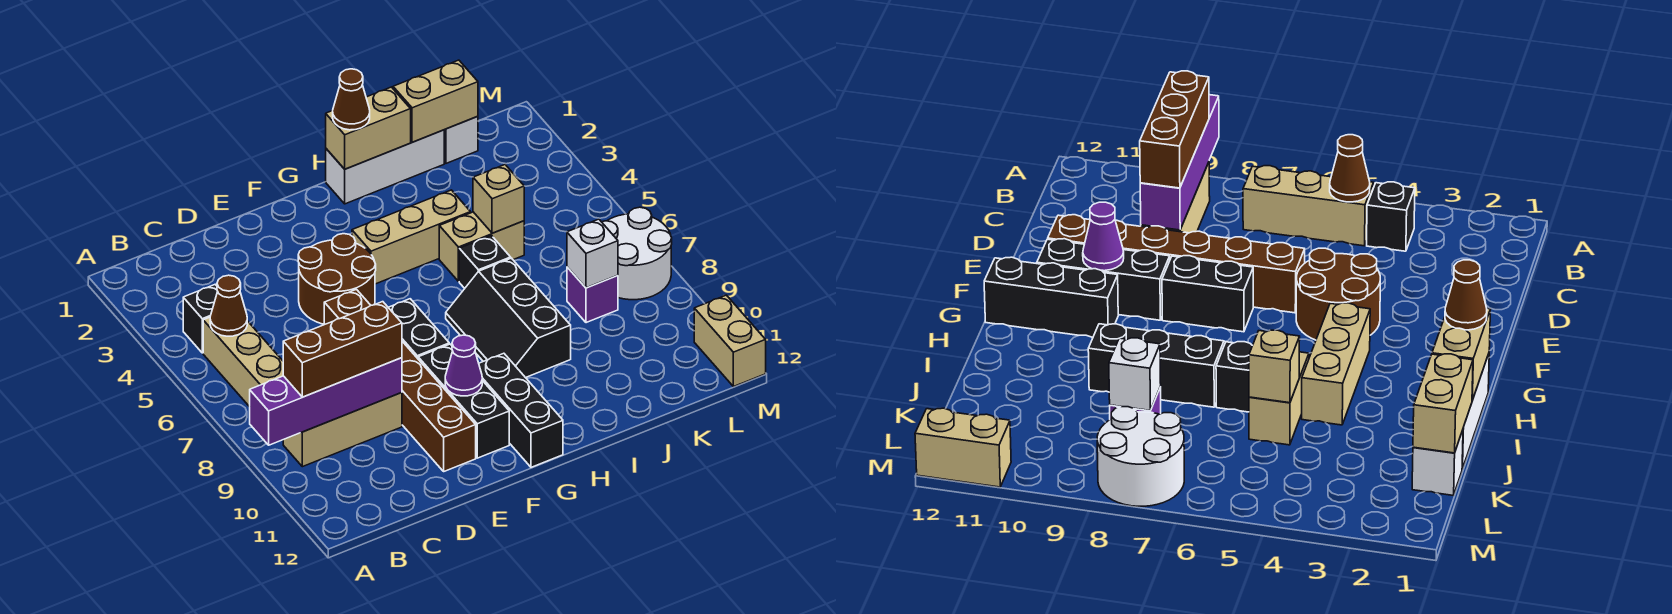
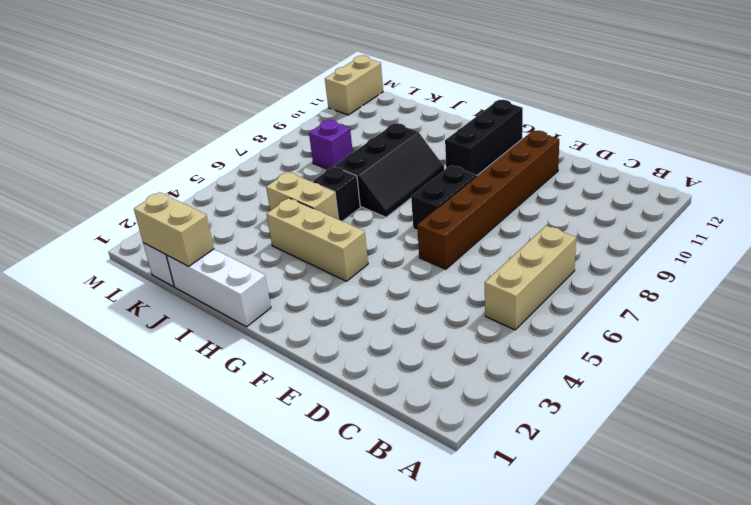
none -> black brick B4 level 1
none -> tan brick B9:D9 level 1
none -> brown round brick E4:F5 level 1

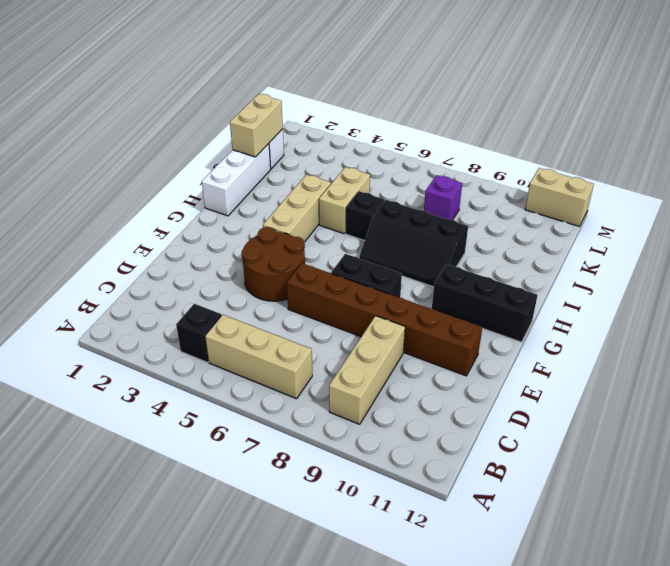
none -> black brick F9:F11 level 1
none -> white round brick L7:M8 level 1
none -> purple brick A9:D9 level 2

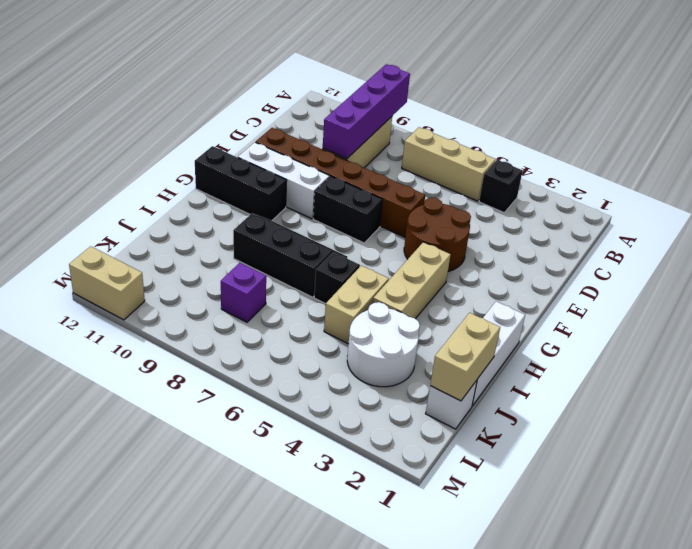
white brick F9:F11 level 1 -> black brick F9:F11 level 1
white round brick J3:K4 level 1 -> white round brick L7:M8 level 1
none -> brown cone B5 level 2
none -> purple cone F10 level 2
none -> tan brick H1:I1 level 2

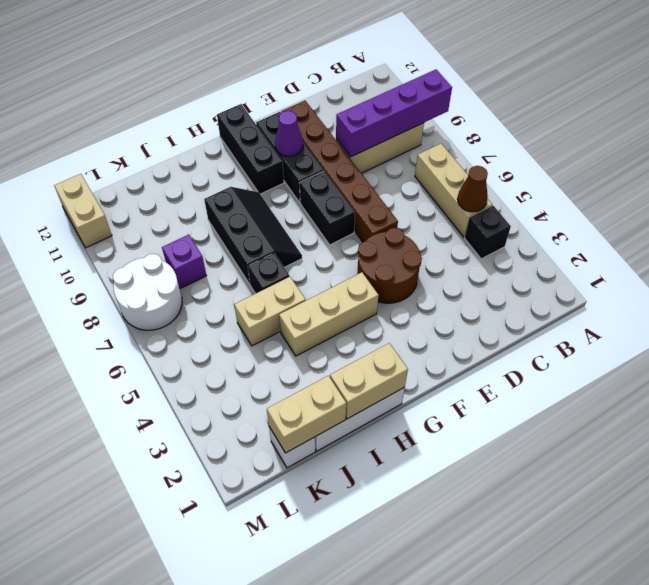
none -> tan brick J5 level 2
none -> white brick K8 level 2
none -> brown brick B9:D9 level 3

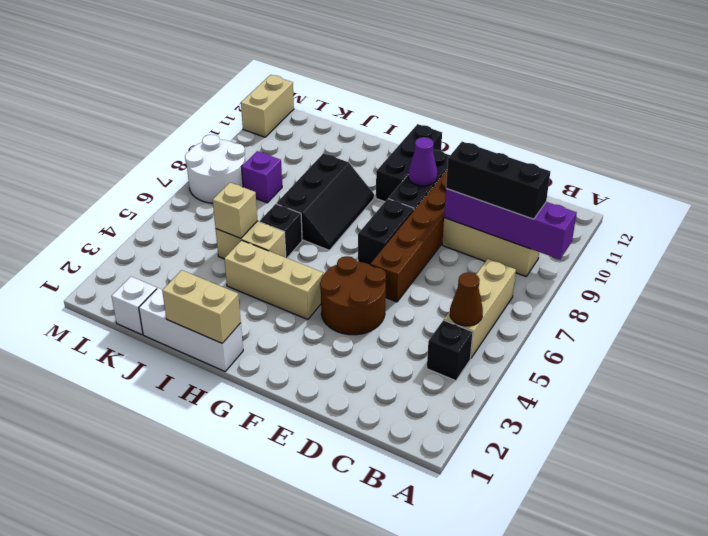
black brick B9:D9 level 3 -> brown brick B9:D9 level 3
none -> tan brick J1:K1 level 2
none -> white brick K8 level 2
none -> brown cone H1 level 3

